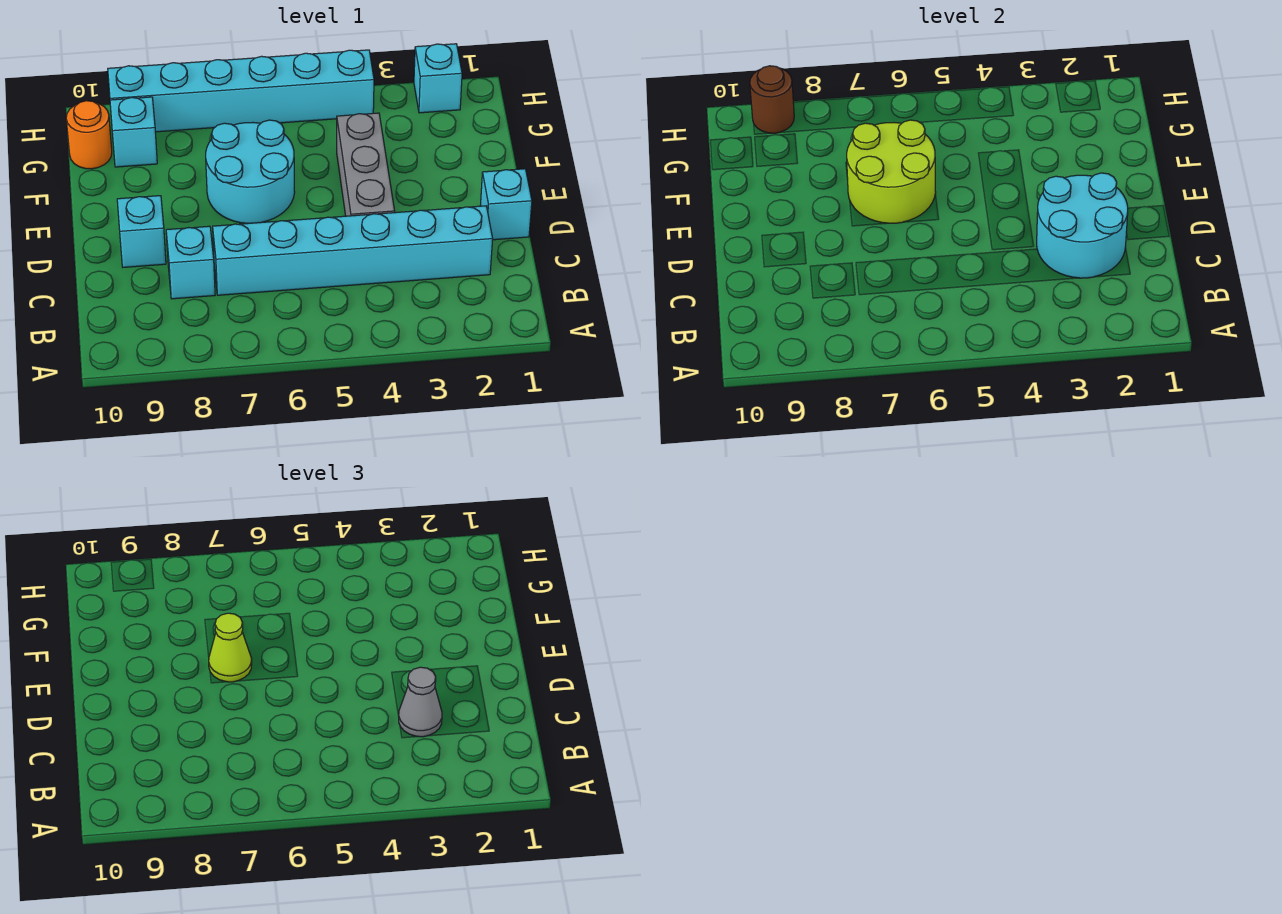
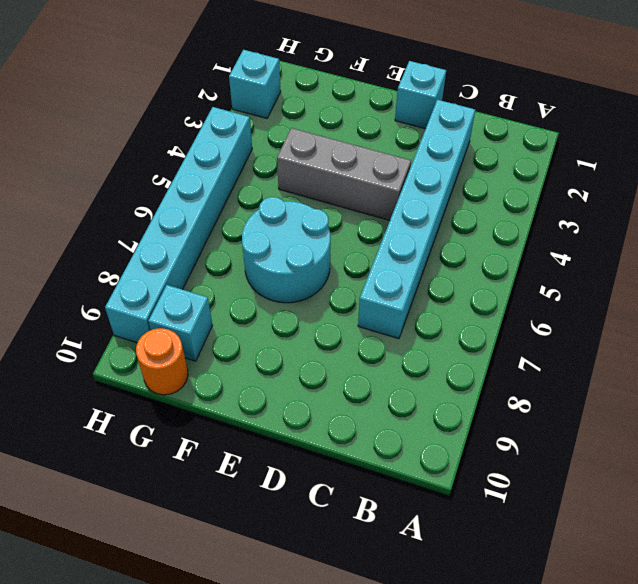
none -> cyan brick C8 level 1
none -> cyan brick D9 level 1
none -> cyan round brick C2:D3 level 2

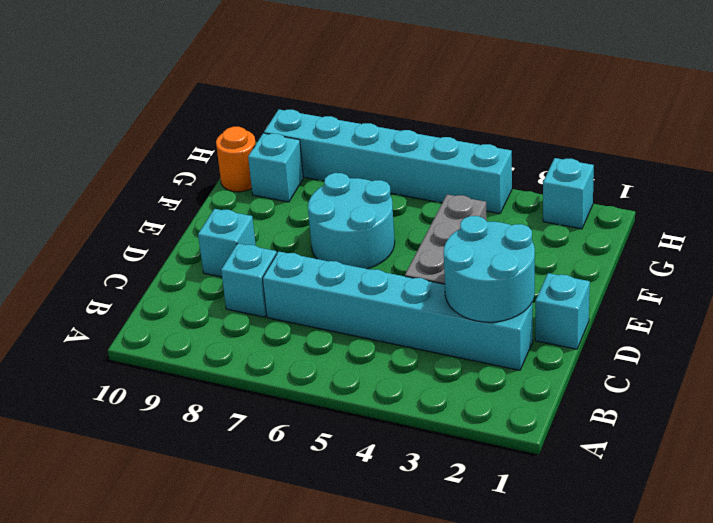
none -> lime round brick E6:F7 level 2
none -> brown round brick H9 level 2
none -> grey cone C3 level 3

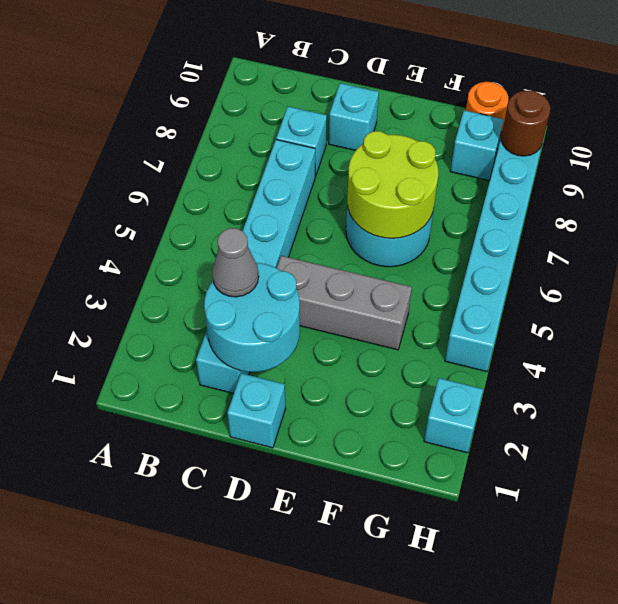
none -> lime cone E7 level 3

